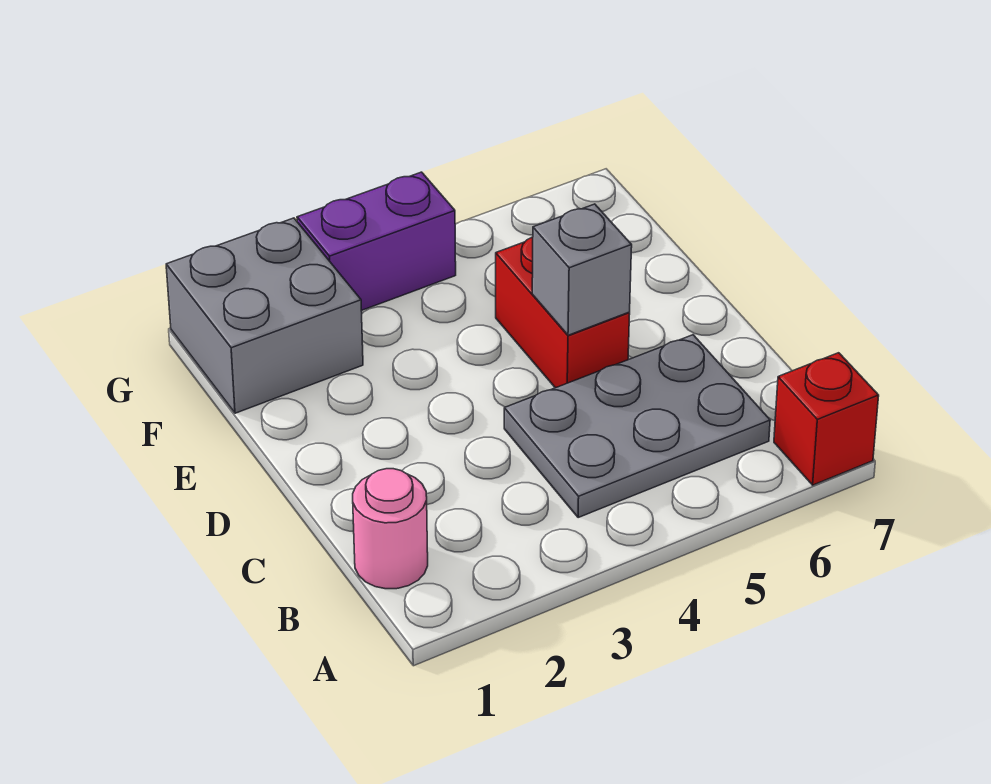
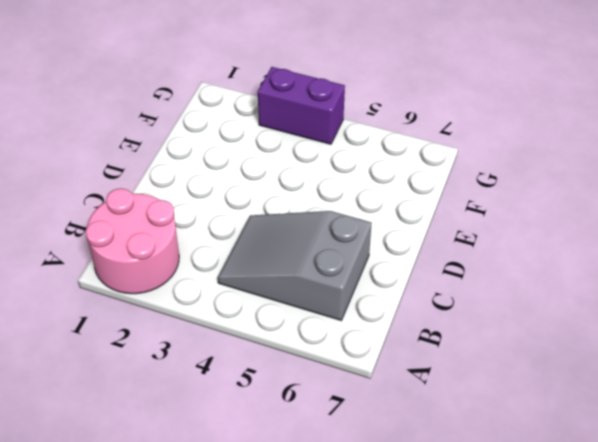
pink round brick A1:B2 level 1 -> pink round brick B1 level 1
grey slope B4:C6 level 1 top 6 -> grey plate B4:C6 level 1
none -> red brick A7 level 1
none -> red brick D5:E5 level 1

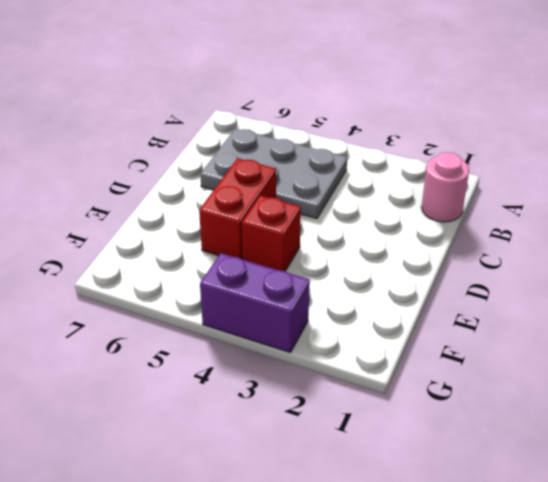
red brick E4 level 1 -> red brick A7 level 1
none -> grey brick F1:G2 level 1
none -> grey brick D5 level 2

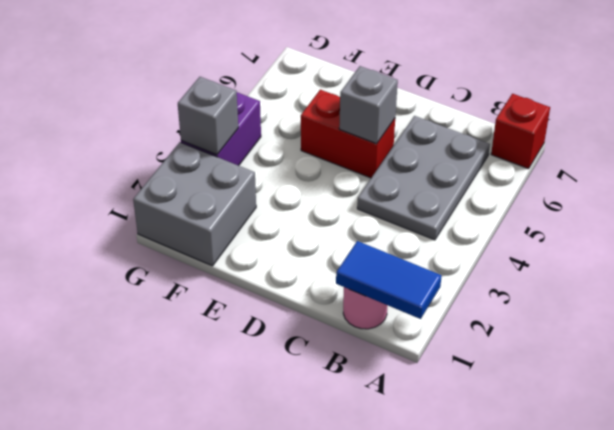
blue tile A1:B1 level 2 -> none
grey brick G3 level 2 -> none

